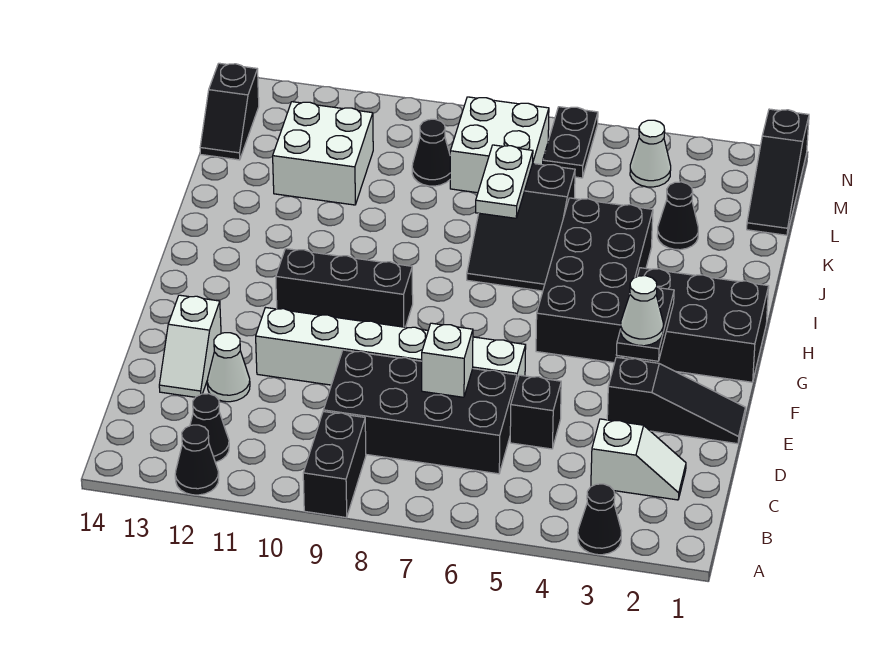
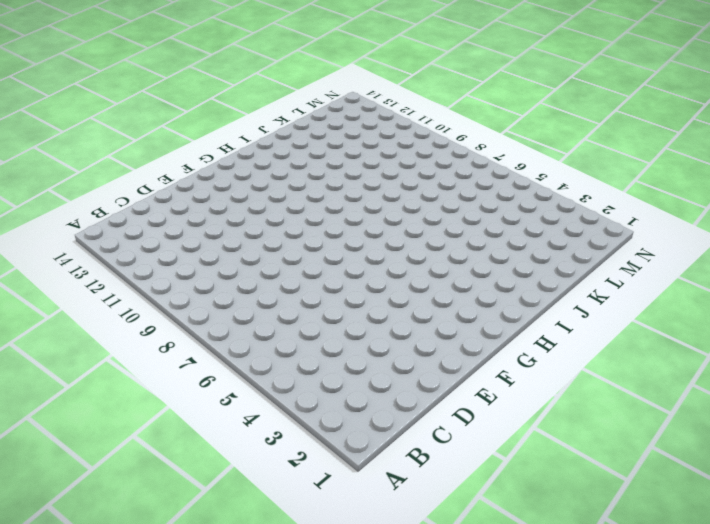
none -> black cone A3 level 1
none -> black brick A9:B9 level 1
none -> black cone A12 level 1

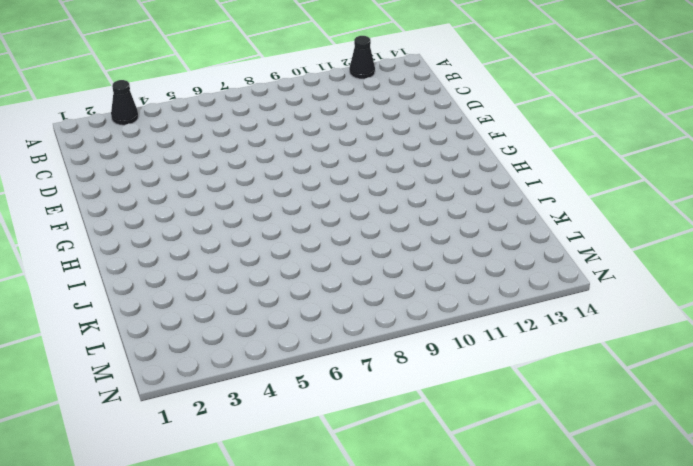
none -> black brick A9:B9 level 1
none -> black cone B12 level 1
none -> white slope C2:C3 level 1 top 3

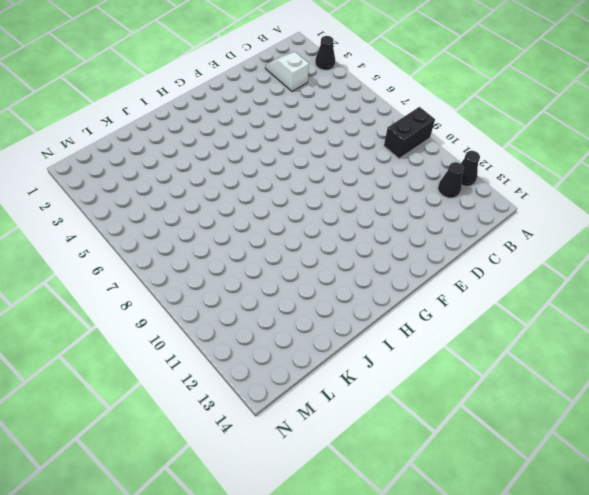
none -> black brick C6:D9 level 1
none -> black brick D5 level 1
none -> white cone D12 level 1

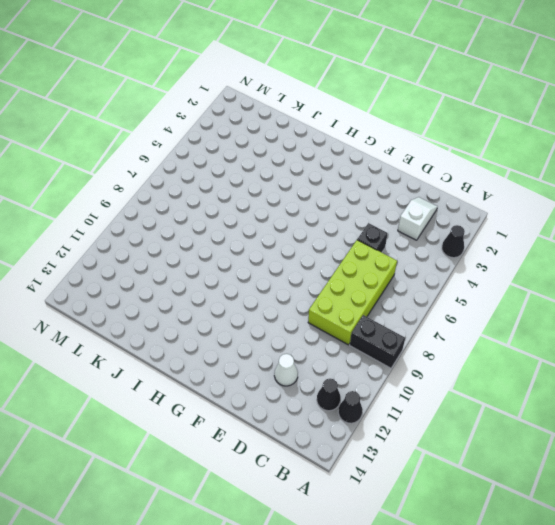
lime brick C6:D9 level 1 -> black brick C6:D9 level 1
none -> white slope D13:E13 level 1 top E
none -> black slope E1:E3 level 1 top 3
none -> white brick E6:E11 level 1

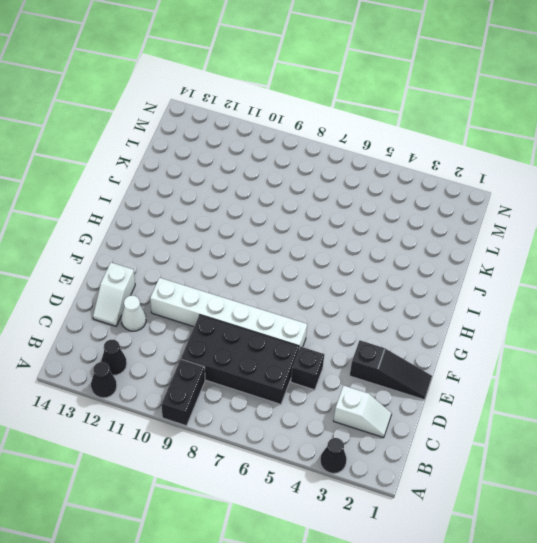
none -> black brick G1:H3 level 1
none -> black brick G4:J5 level 1
none -> black brick G9:G11 level 1

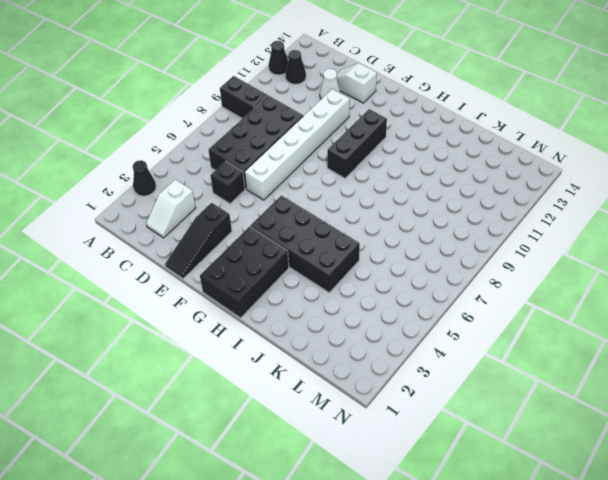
none -> black slope I6:K7 level 1 top K
none -> black cone K3 level 1
none -> white brick K11:L12 level 1

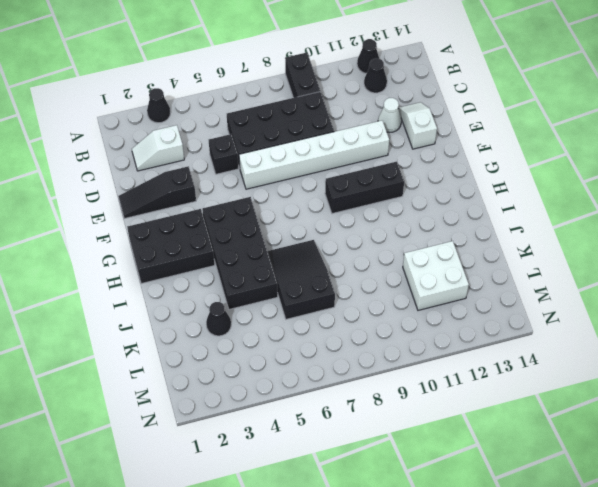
none -> black slope L1:N1 level 1 top N
none -> white brick L7:M8 level 1
none -> black cone L9 level 1

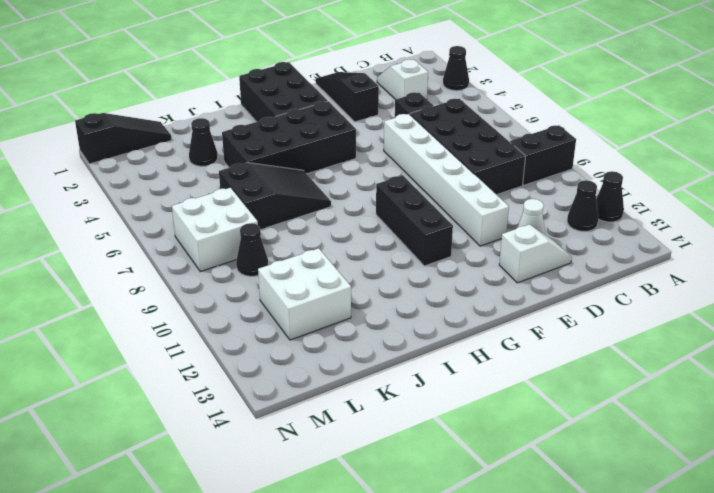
none -> black slope L14:M14 level 1 top M
none -> white cone M4 level 1
none -> black plate M6:N6 level 1

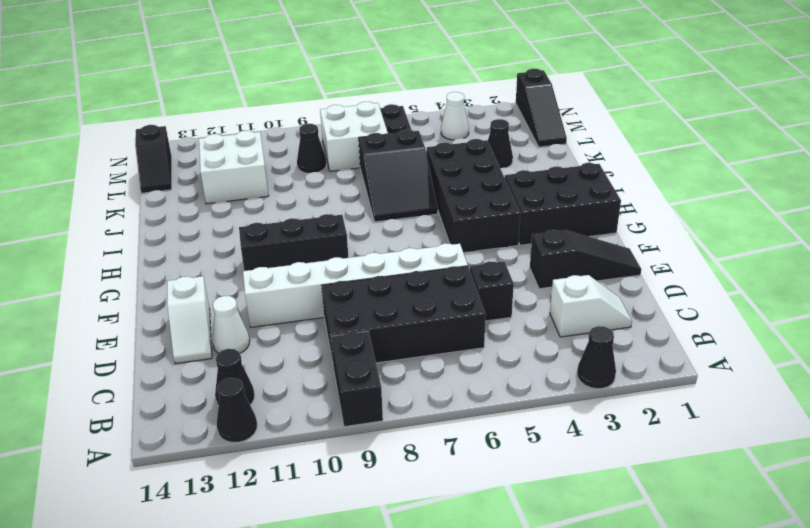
none -> white brick D7 level 2
none -> black plate F3:G3 level 2
none -> white plate J7:K7 level 2

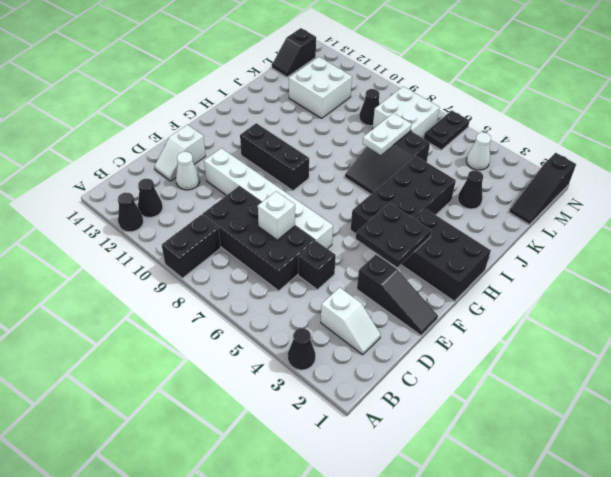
black plate F3:G4 level 2 -> black plate F3:G3 level 2
none -> white cone F3 level 3

